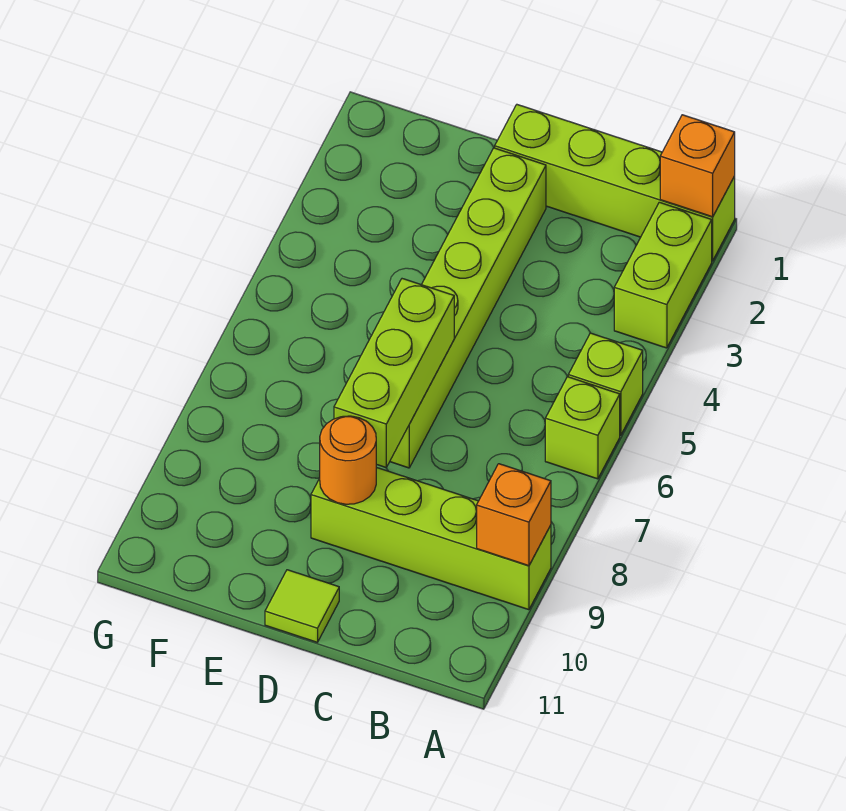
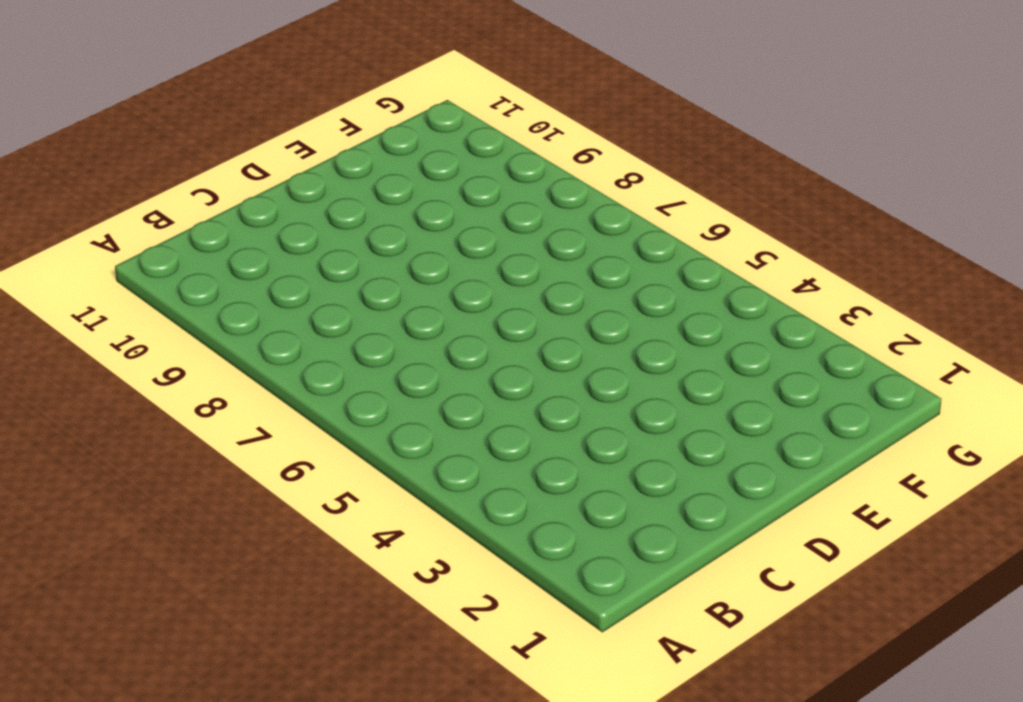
none -> lime brick A1:D1 level 1
none -> lime brick A2:A3 level 1

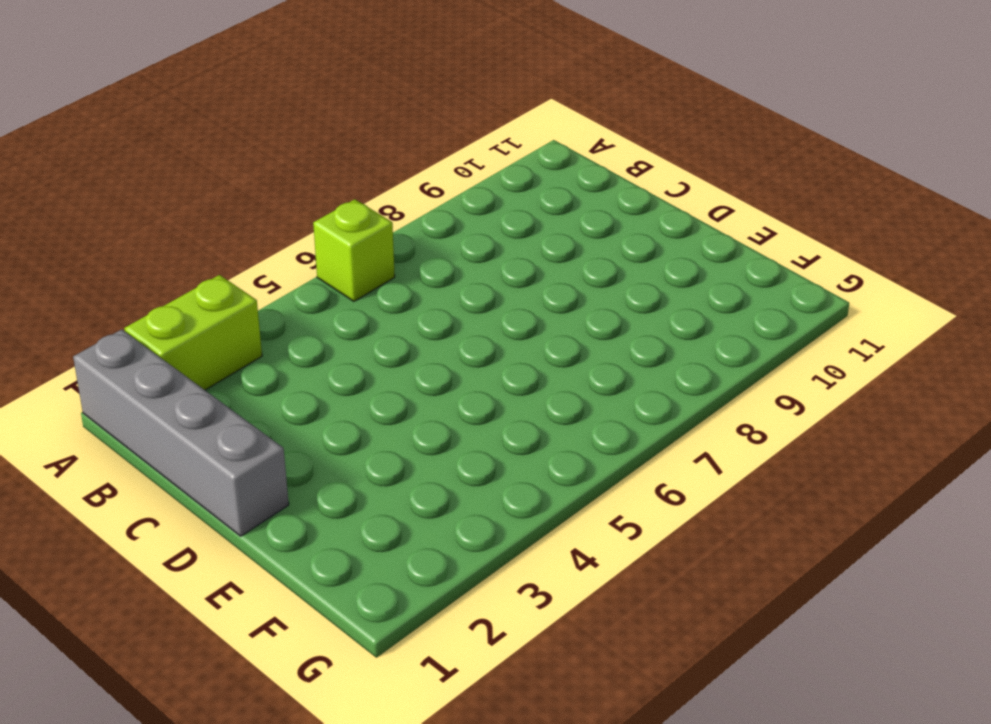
grey brick A1:D1 level 1 -> lime brick A1:D1 level 1
none -> lime brick A5 level 1
none -> lime brick A9:D9 level 1

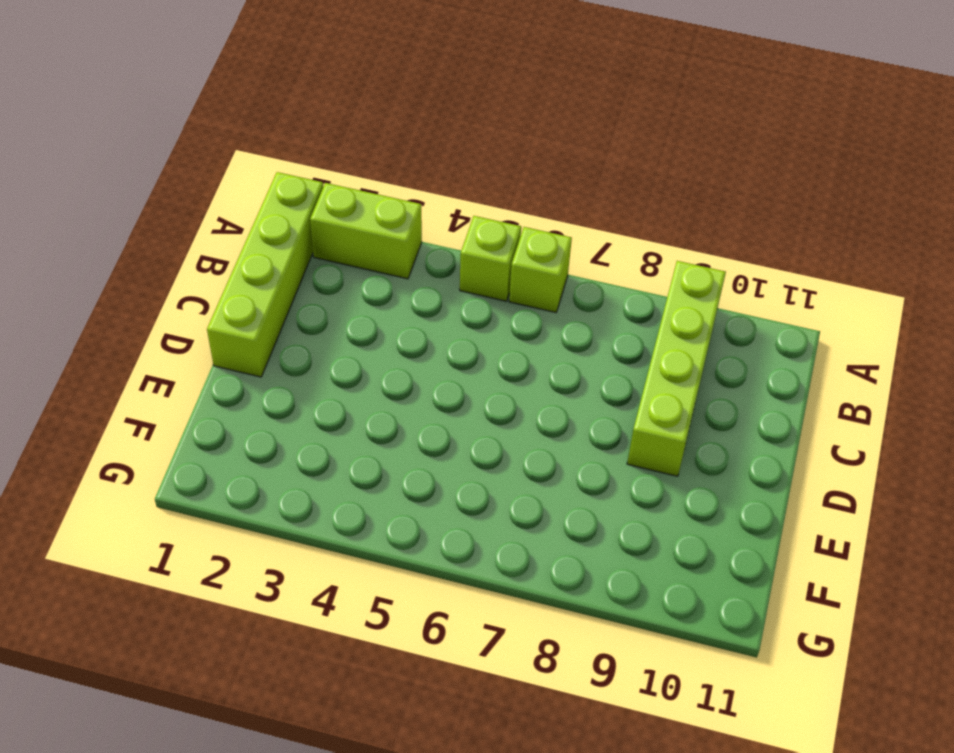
none -> lime brick D2:D7 level 1
none -> lime tile D11 level 1

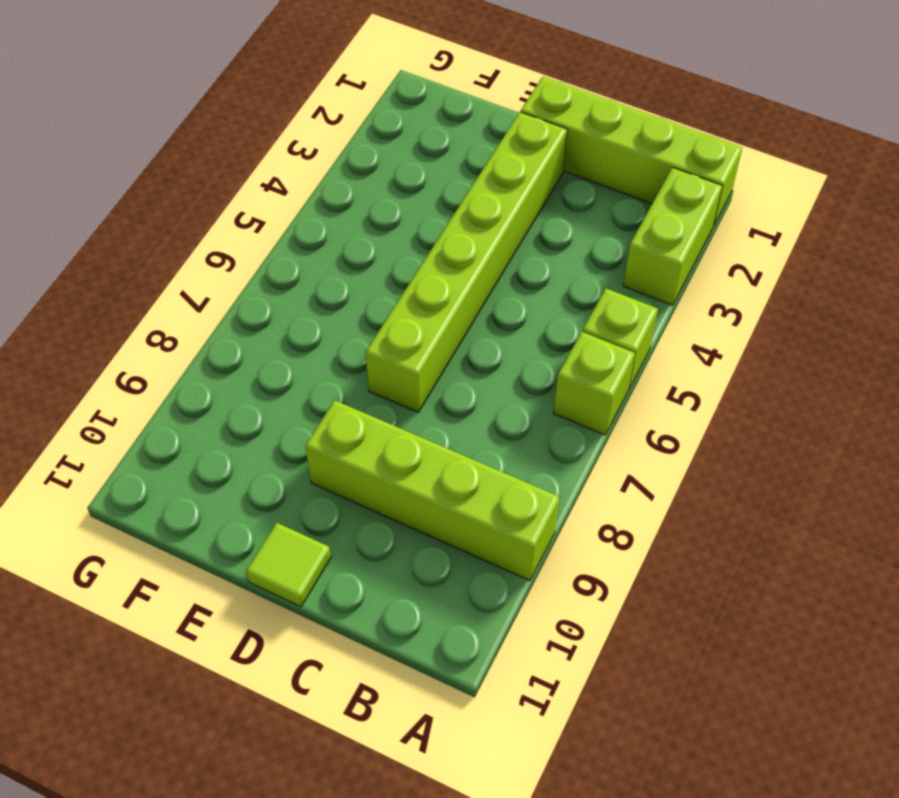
none -> orange brick A1 level 2
none -> orange brick A9 level 2

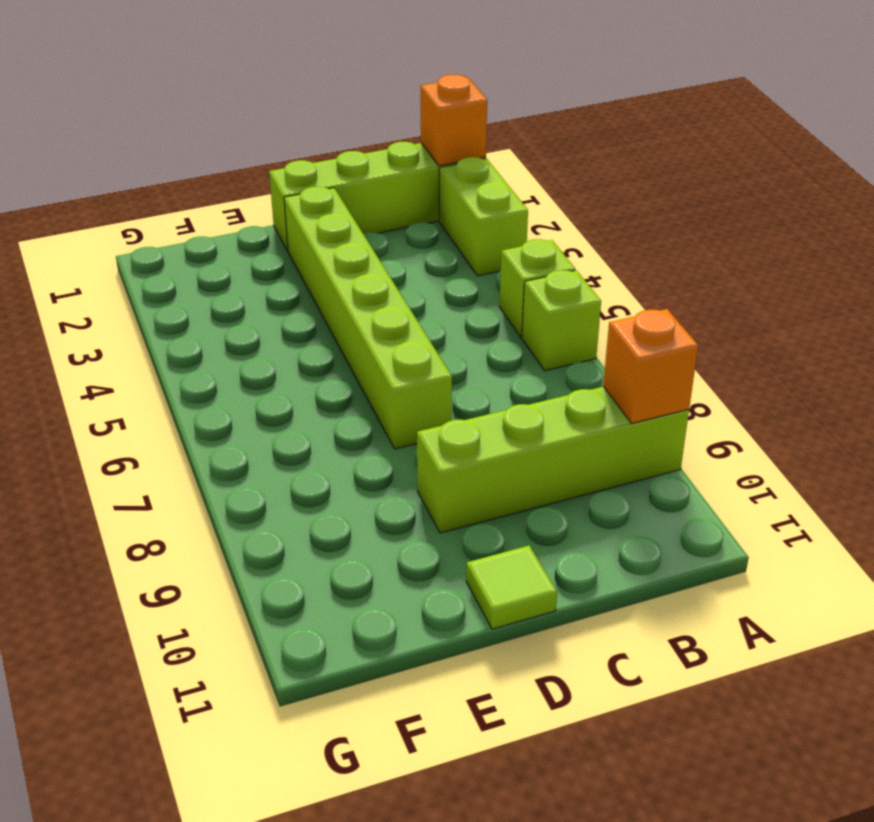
none -> lime brick D6:D8 level 2
none -> orange round brick D9 level 2

